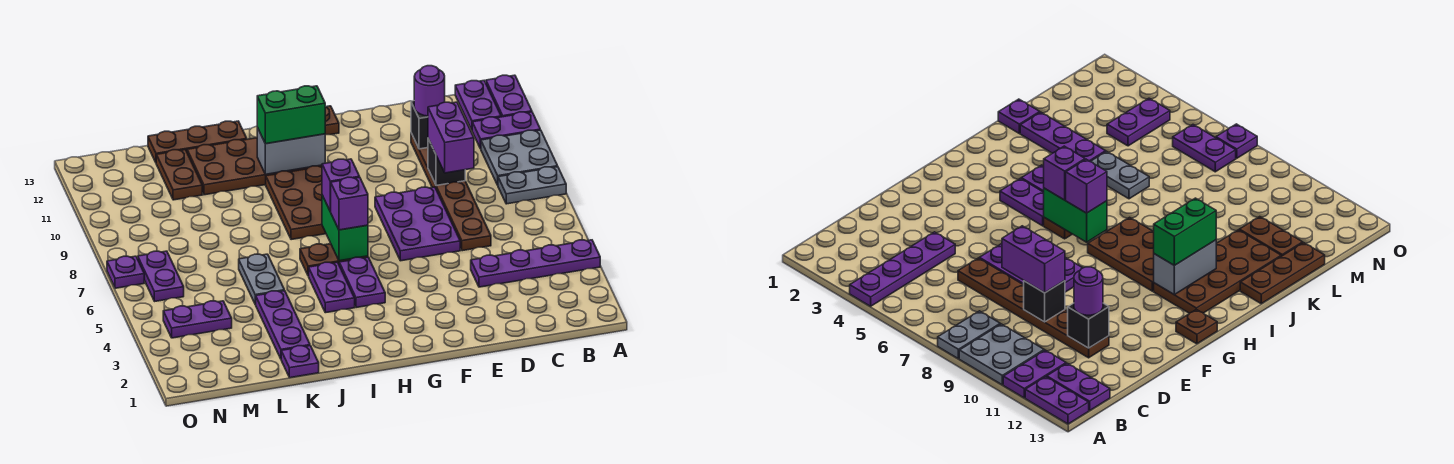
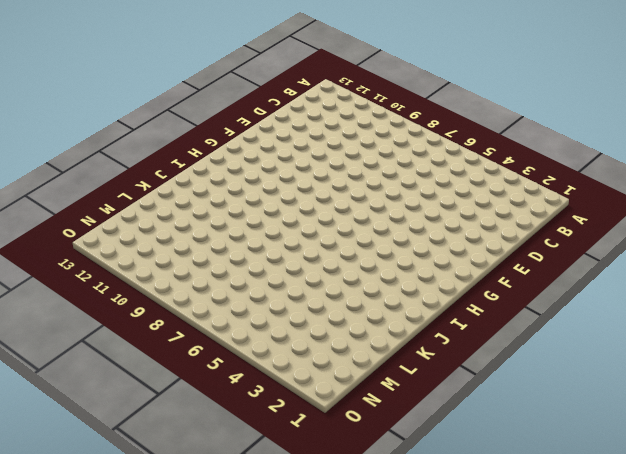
none -> purple plate A4:D4 level 1
none -> grey plate A8:B8 level 1
none -> grey plate A9:B10 level 1
none -> purple plate A11:B11 level 1

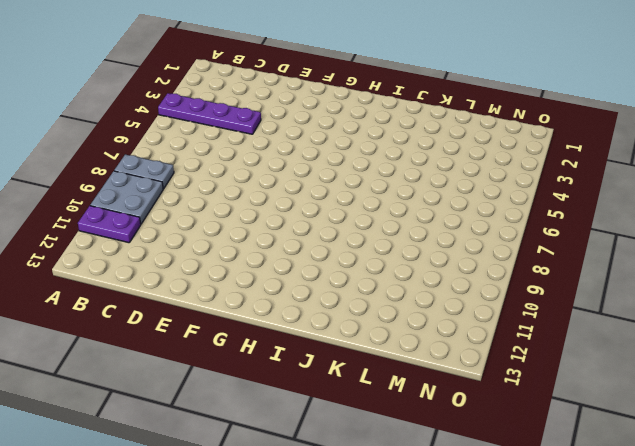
none -> purple plate A12:A13 level 1
none -> purple plate B12:B13 level 1
none -> brown plate D6:D11 level 1
none -> purple plate E6:F8 level 1

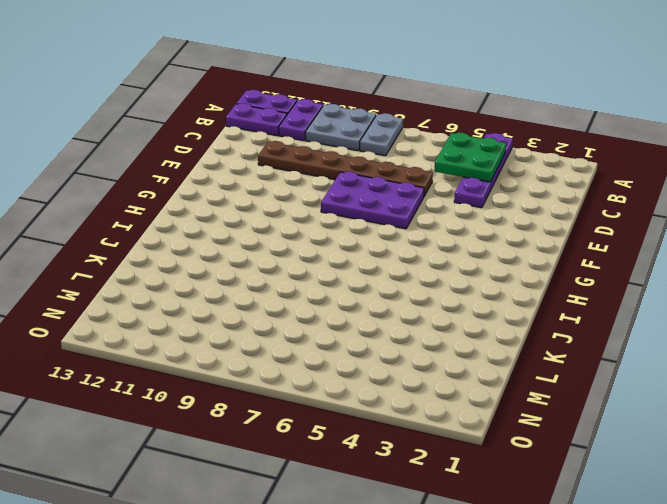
green plate B4:C5 level 2 -> none
none -> brown plate G13 level 1
none -> purple plate H4:H5 level 1
none -> brown plate H6:I6 level 1
none -> brown plate H8:I10 level 1

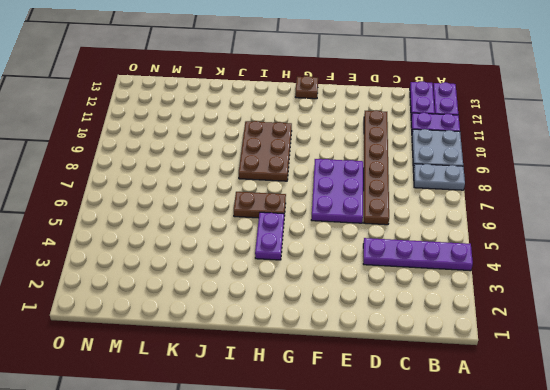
none -> brown plate H11:K12 level 1
none -> purple plate I4:I5 level 1
none -> brown plate J13:L13 level 1
none -> purple plate K1 level 1

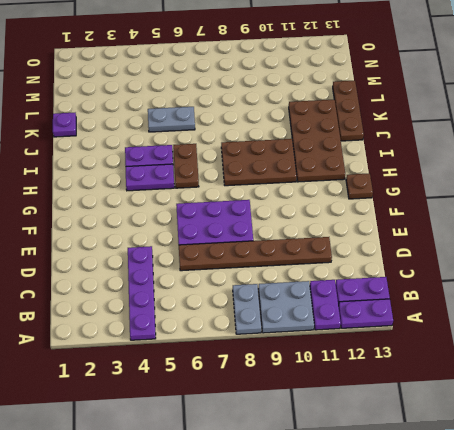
none -> purple plate K2:K4 level 1
none -> brown plate L11:L12 level 1
none -> purple plate M4:N4 level 1
none -> purple plate N6:N7 level 1

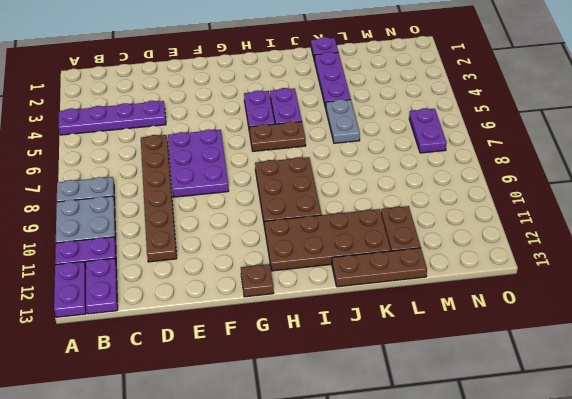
none -> purple plate M4:N4 level 1
none -> purple plate O7 level 1
none -> black brick D9 level 2
none -> black brick D11 level 2

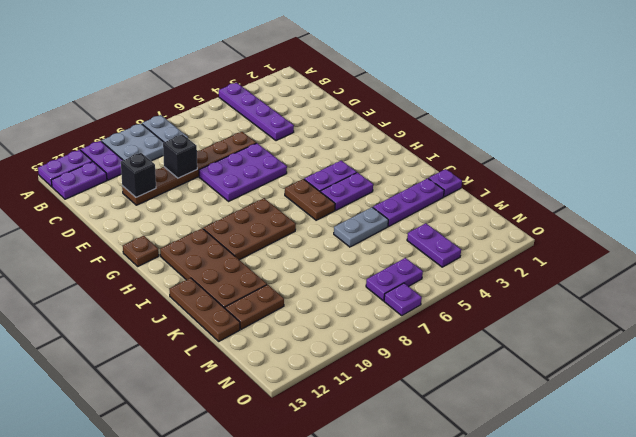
none -> green brick H6:H7 level 2
none -> grey brick H11:I11 level 2
none -> purple brick D8:D9 level 3
none -> purple round brick D11 level 3

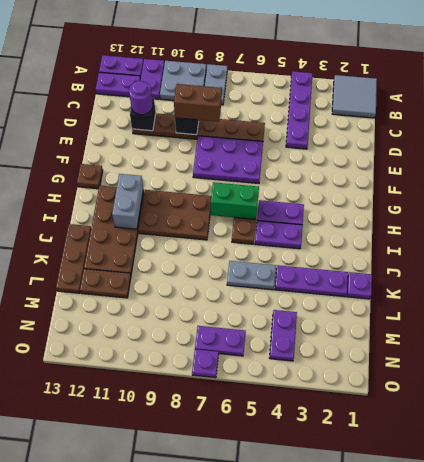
grey tile A1:B2 level 1 -> none
brown brick D8:D9 level 3 -> purple brick D8:D9 level 3
none -> purple brick H6 level 3
none -> purple brick H7 level 3
none -> green brick H11:I11 level 3

